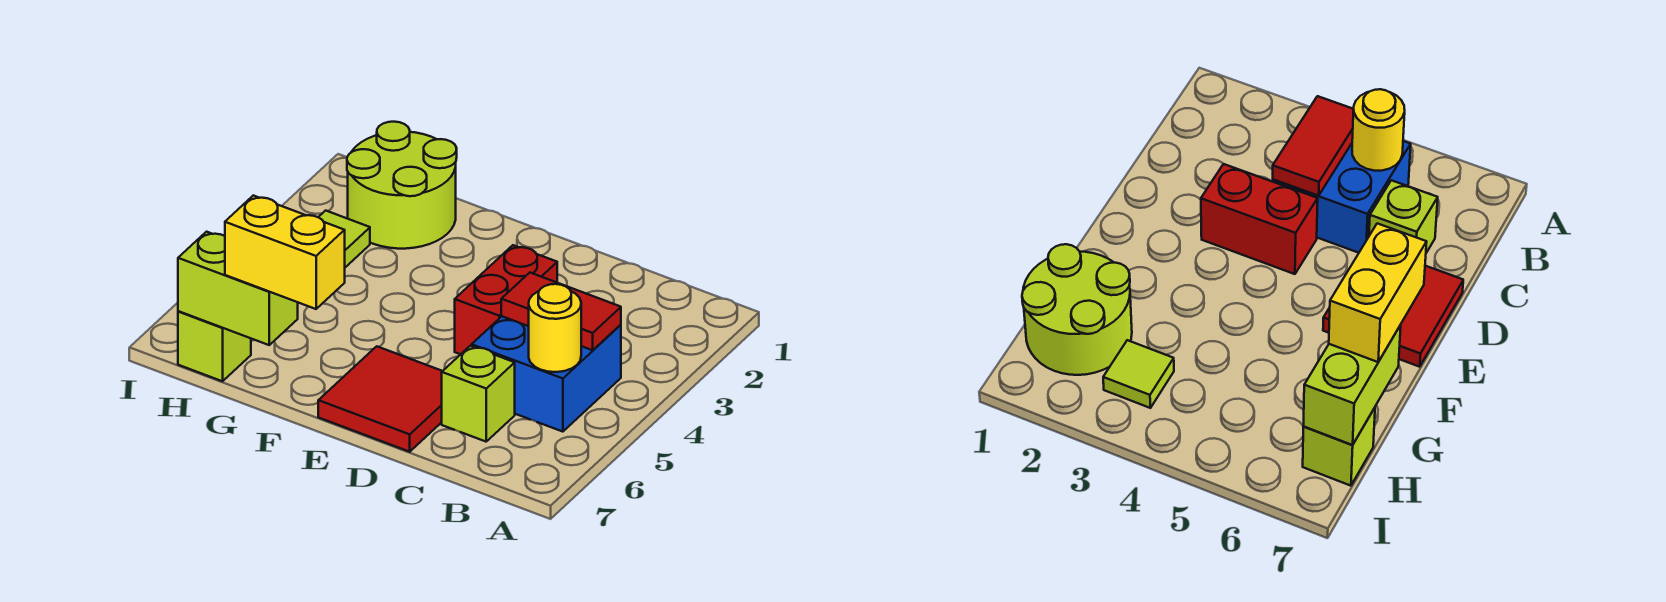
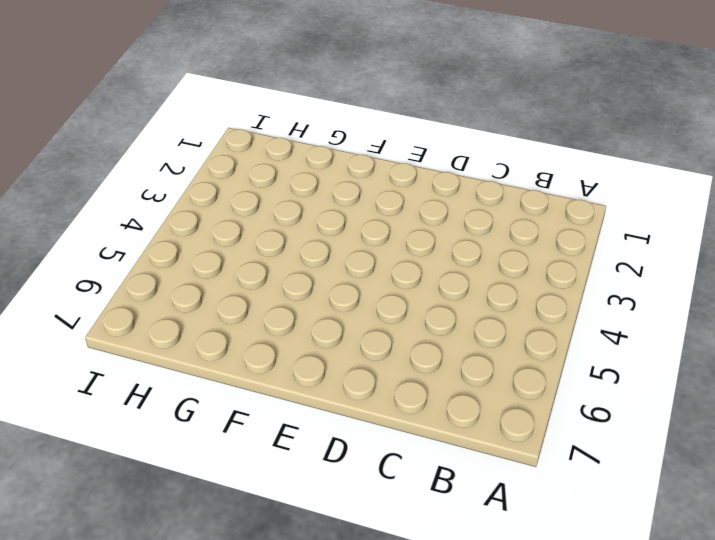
none -> blue brick B4:C5 level 1
none -> lime brick C6 level 1

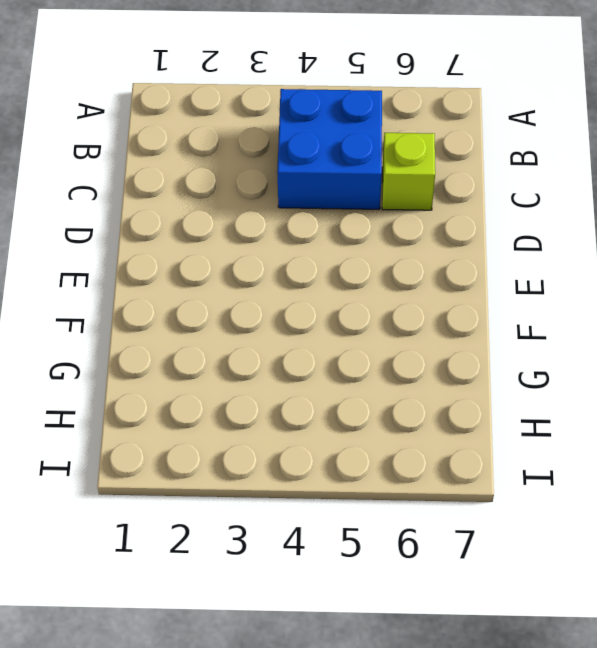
none -> red brick D3:D4 level 1
none -> red tile D6:E7 level 1

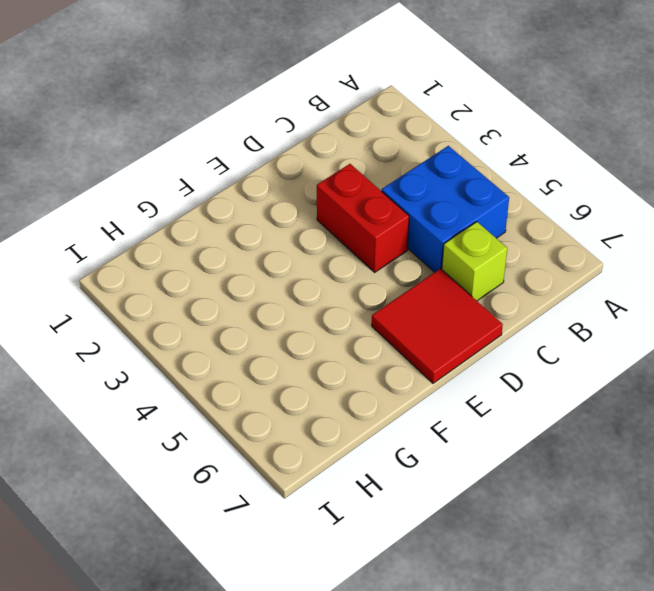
none -> lime round brick G1:H2 level 1
none -> lime tile H3 level 1

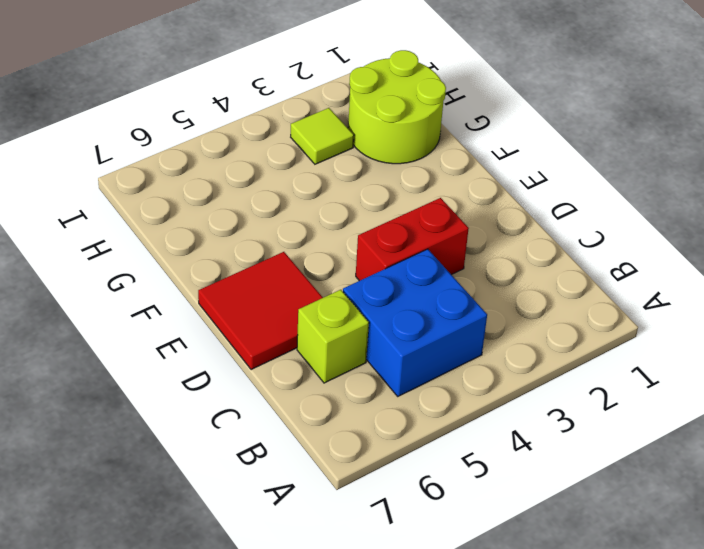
none -> lime brick H7 level 1
none -> red tile B4:C4 level 2

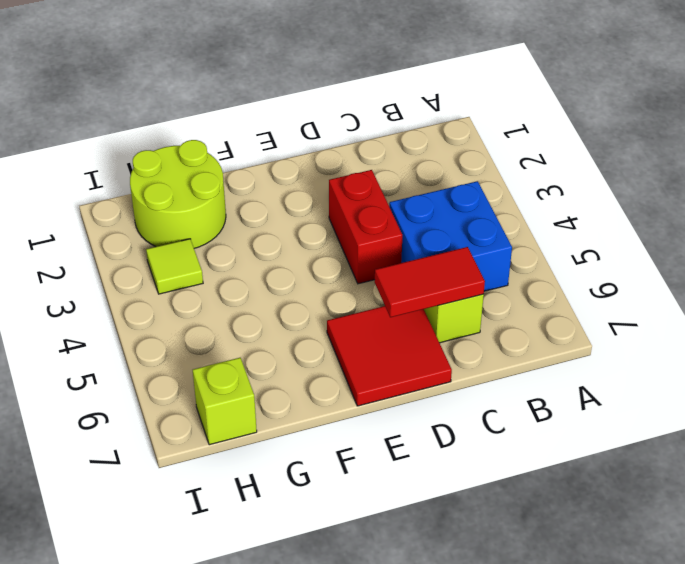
red tile C6:D6 level 2 -> red tile B4:C4 level 2
none -> yellow round brick B5 level 2
none -> lime brick G7:H7 level 2

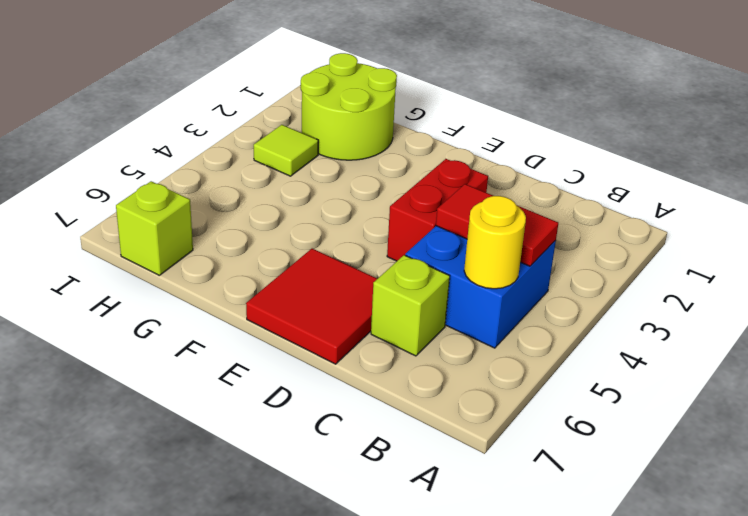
none -> lime brick G7:H7 level 2
none -> yellow brick F7:G7 level 3

